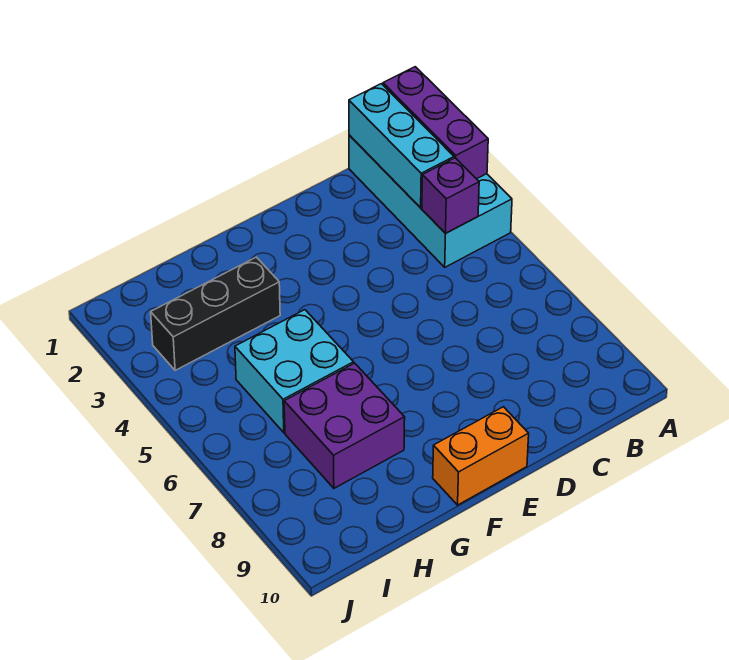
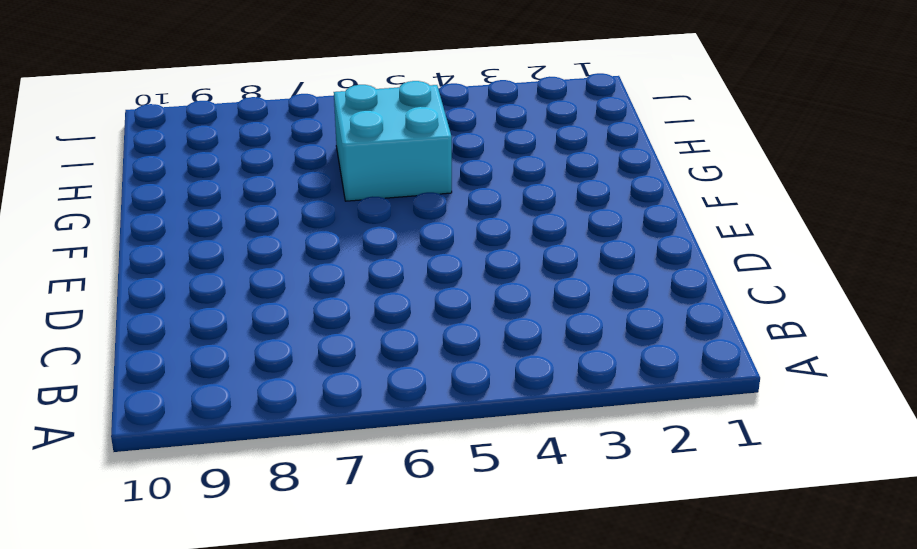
none -> cyan brick A1:B4 level 1
none -> orange brick E10:F10 level 1

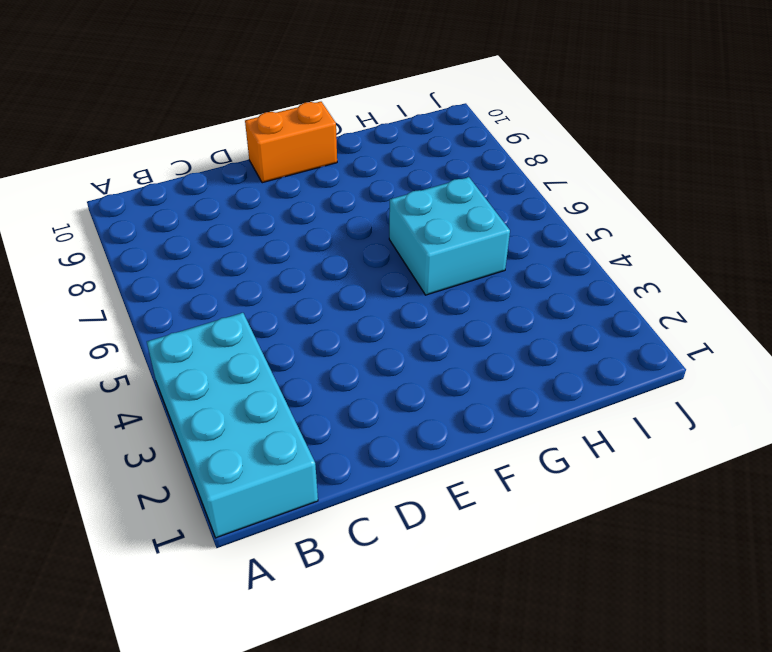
none -> black brick G3:I3 level 1
none -> purple brick G7:H8 level 1

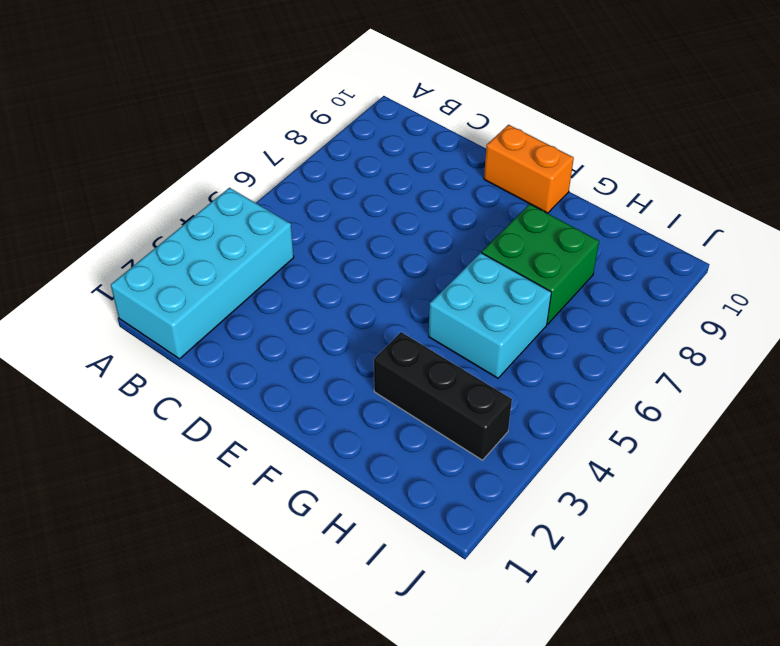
green brick G7:H8 level 1 -> purple brick G7:H8 level 1
none -> purple brick A1:A3 level 2
none -> cyan brick B1:B3 level 2

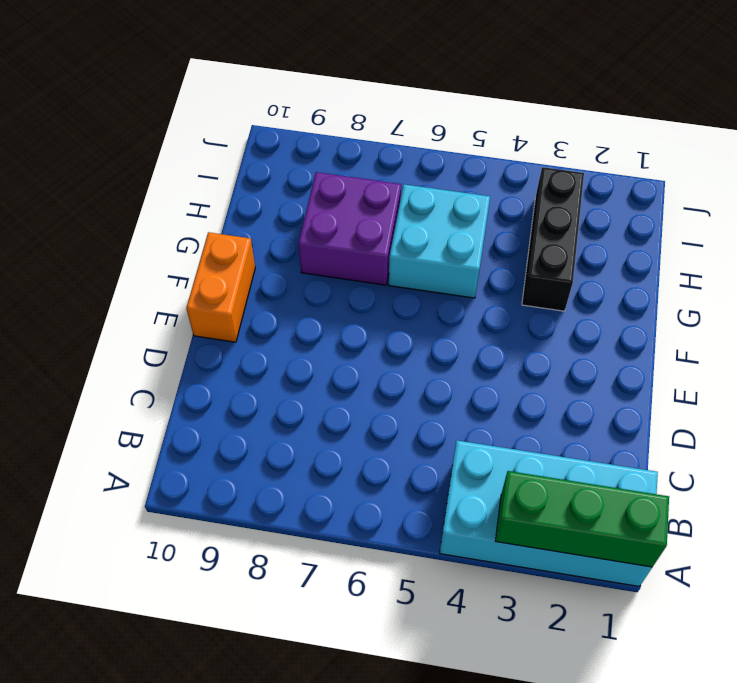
green brick A1:A3 level 2 -> purple brick A1:A3 level 2
none -> cyan brick B1:B3 level 2
none -> purple brick B4 level 2

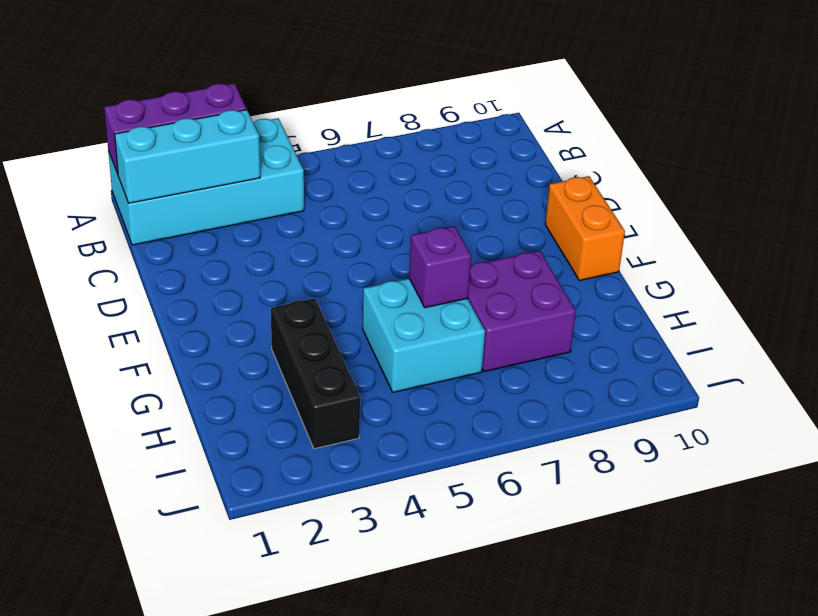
purple brick G6 level 2 -> purple brick B4 level 2

